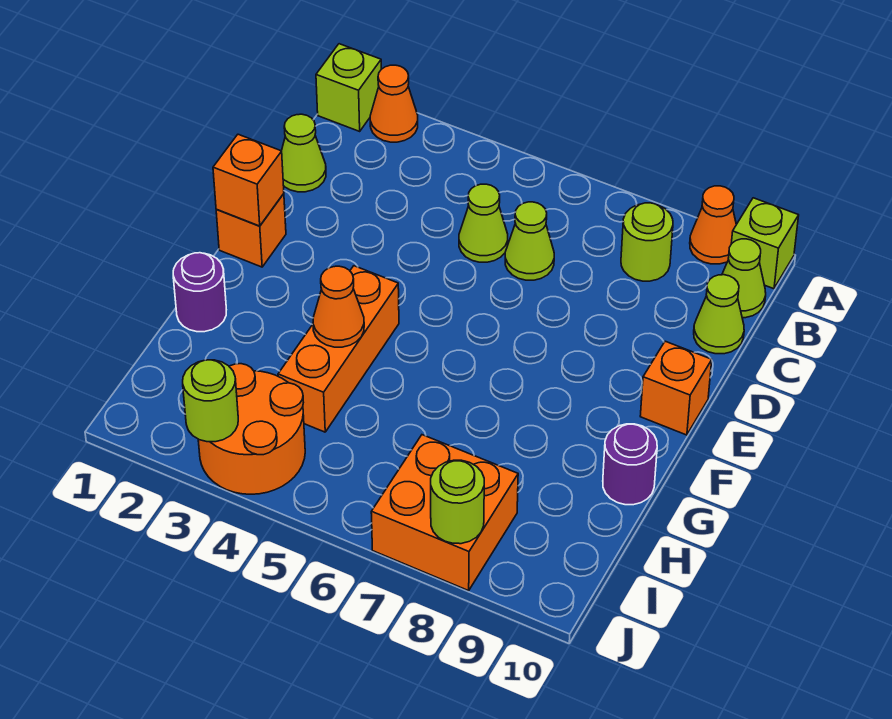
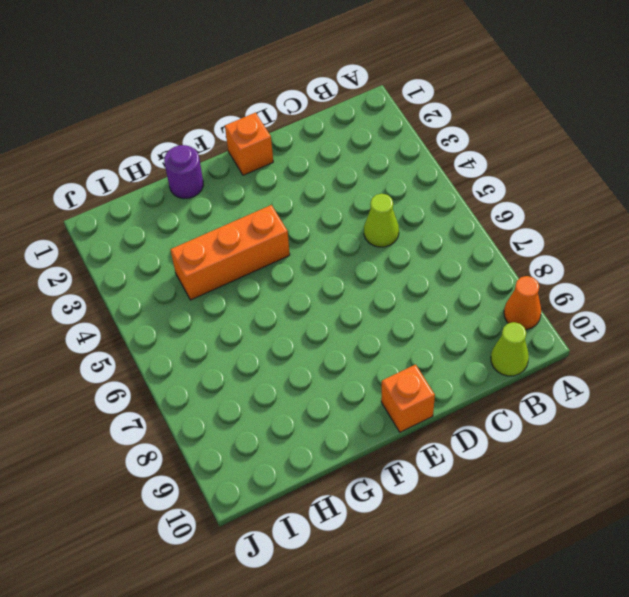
none -> lime brick A1 level 1
none -> orange cone A2 level 1
none -> lime brick A10 level 1

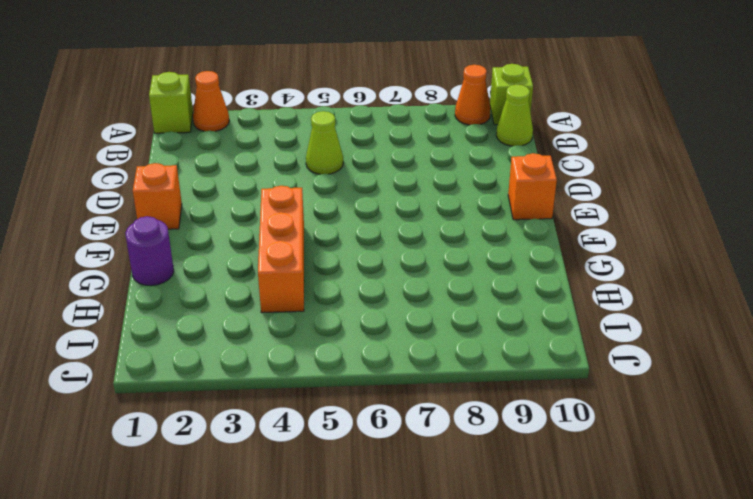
none -> lime round brick B8 level 1
none -> lime cone C1 level 1
none -> lime cone C6 level 1

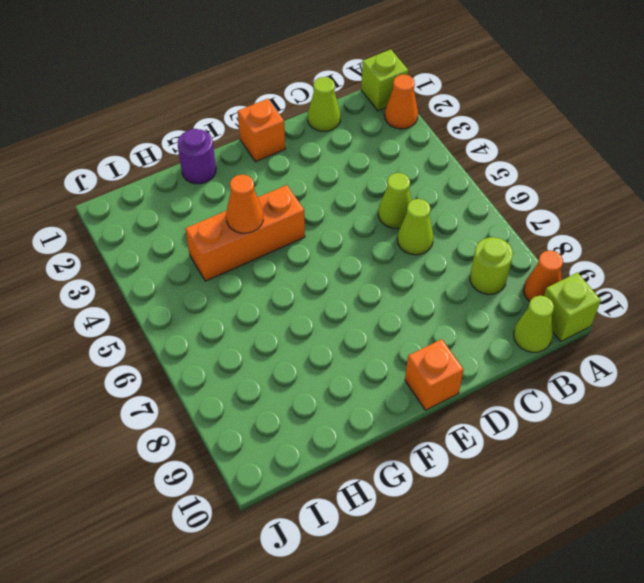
none -> lime cone C10 level 1
none -> purple round brick G10 level 1
none -> orange round brick I3:J4 level 1

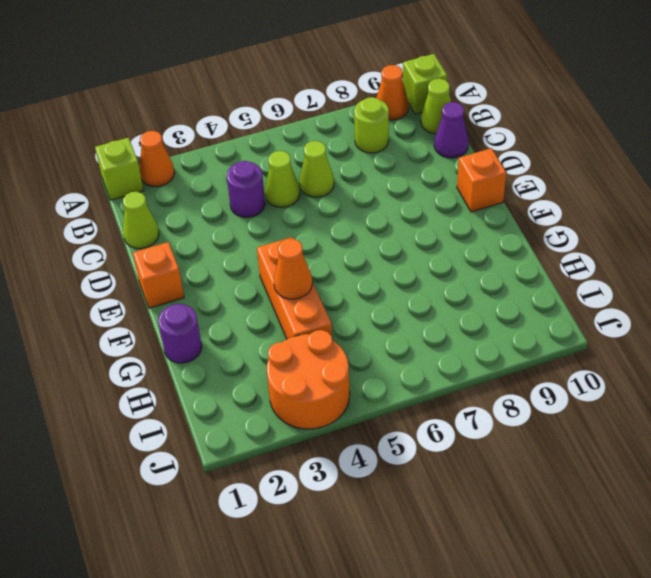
purple round brick C4 level 1 -> purple round brick G10 level 1
purple cone C10 level 1 -> lime cone C10 level 1
none -> orange brick I7:J8 level 1
none -> orange brick E1 level 2
none -> lime round brick J3 level 2

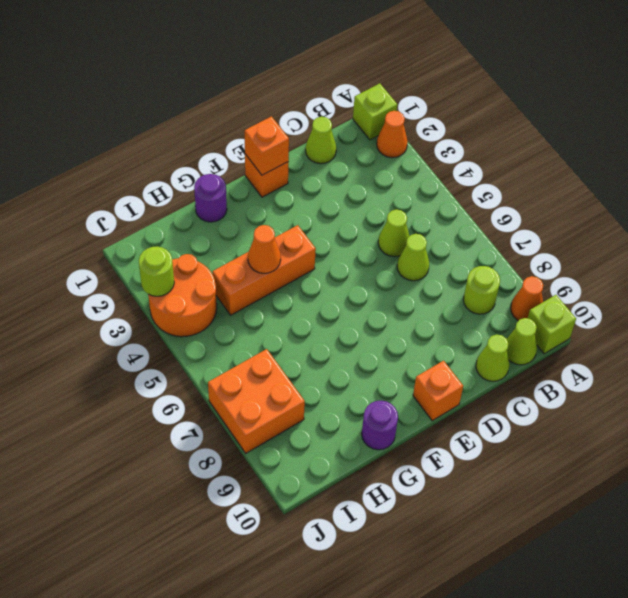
none -> lime round brick J8 level 2

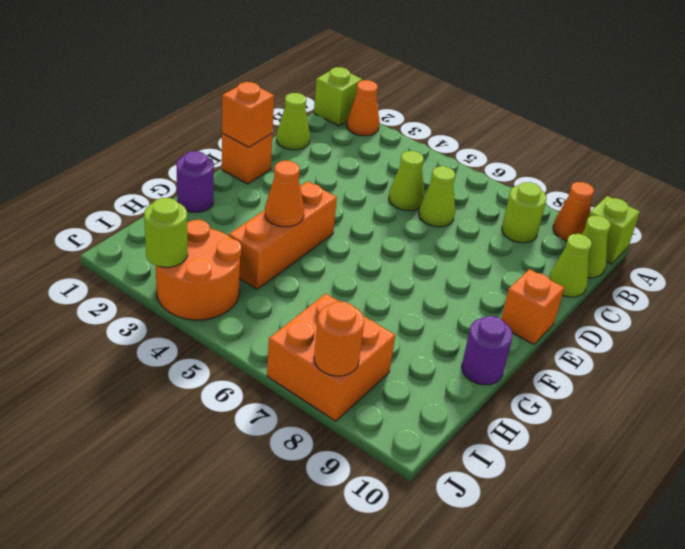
orange round brick J8 level 2 -> lime round brick J8 level 2

